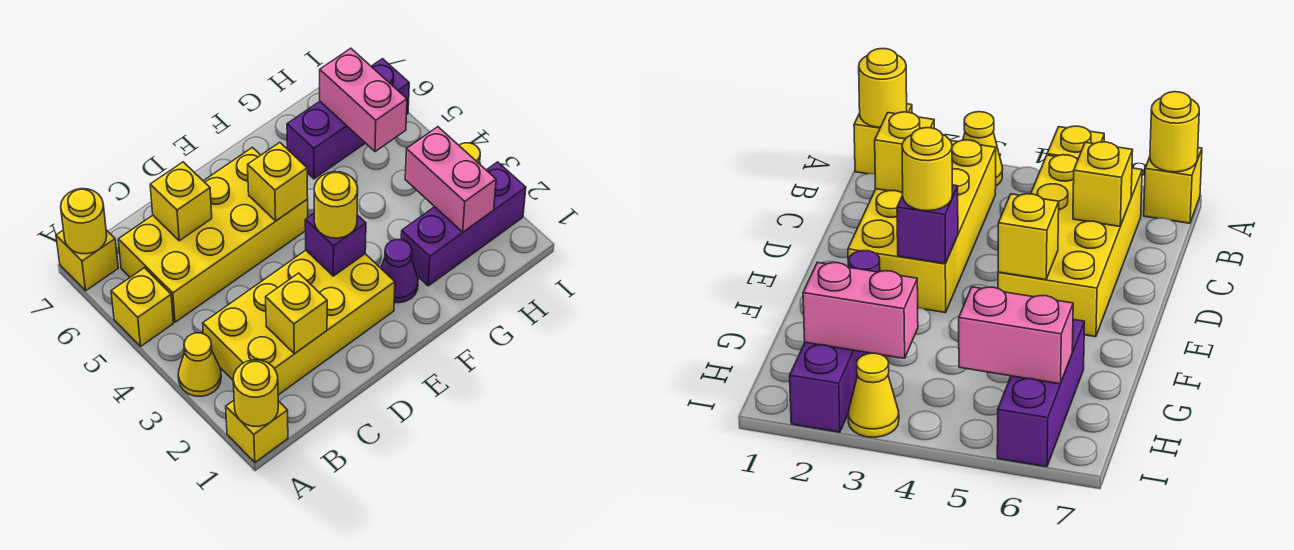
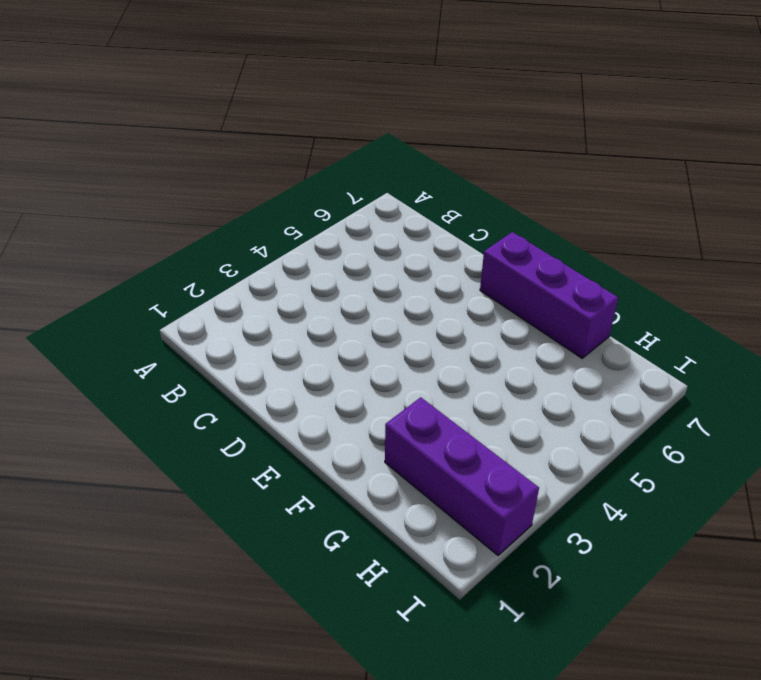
purple brick E7:G7 level 1 -> purple brick G6:I6 level 1
none -> yellow brick A1 level 1
none -> yellow cone A3 level 1
none -> yellow brick A5 level 1

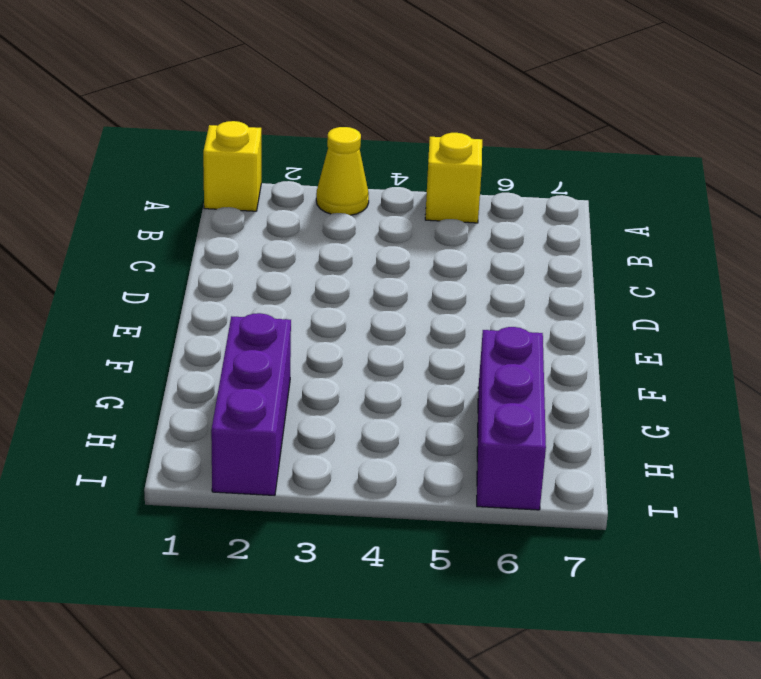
none -> yellow brick A7 level 1
none -> yellow brick B2:E3 level 1
none -> yellow brick B5:E6 level 1

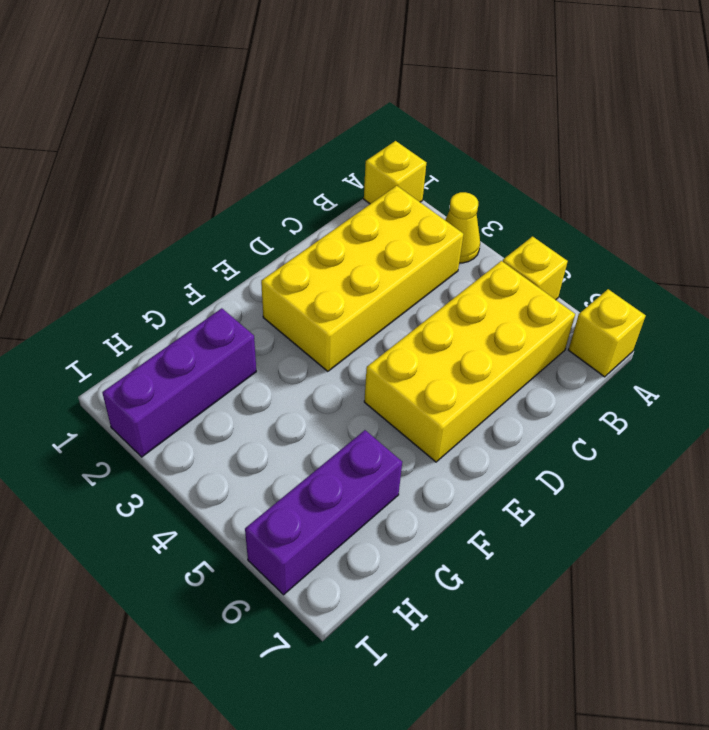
none -> purple cone F2 level 1
none -> yellow cone I3 level 1
none -> yellow round brick A1 level 2

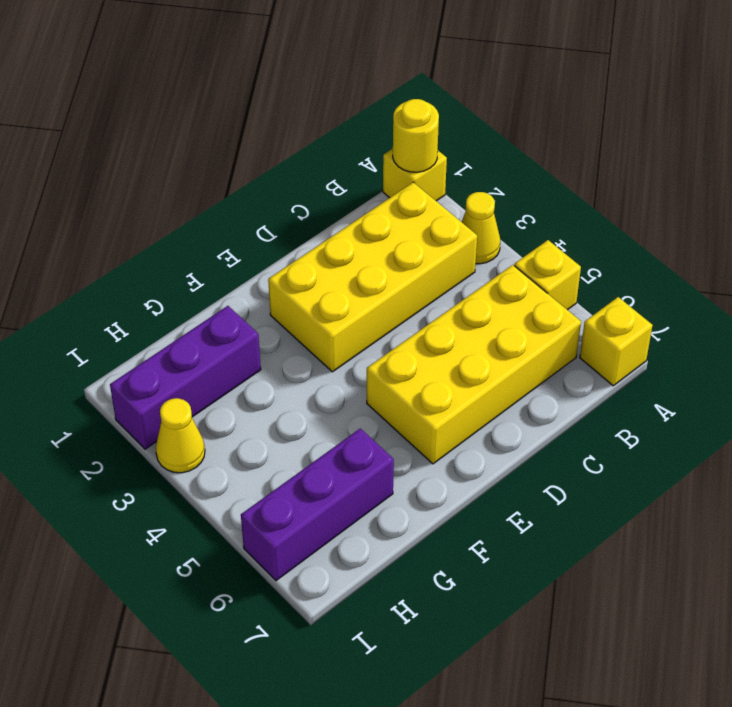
none -> purple cone F2 level 1
none -> yellow round brick A7 level 2
none -> yellow brick C2 level 2

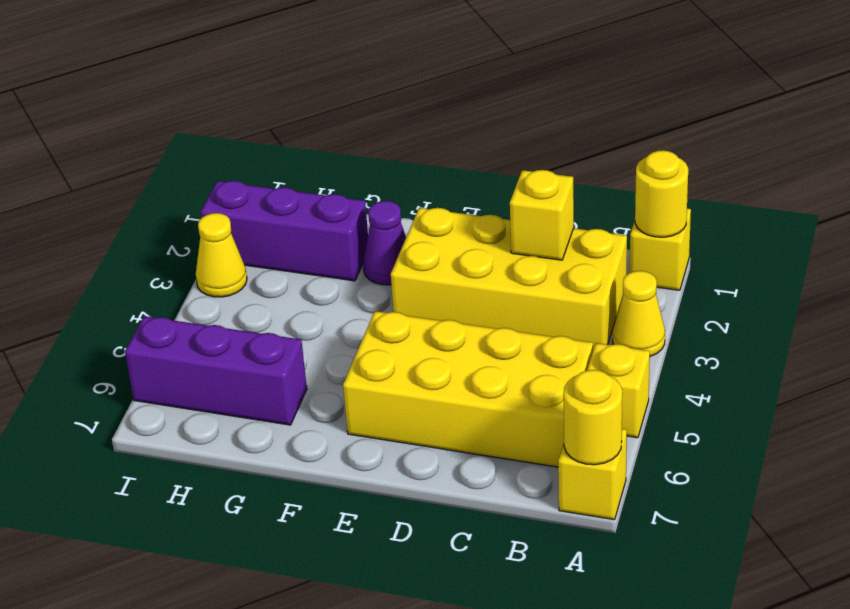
none -> yellow brick C6 level 2
none -> purple brick E3 level 2
none -> yellow brick E5 level 2

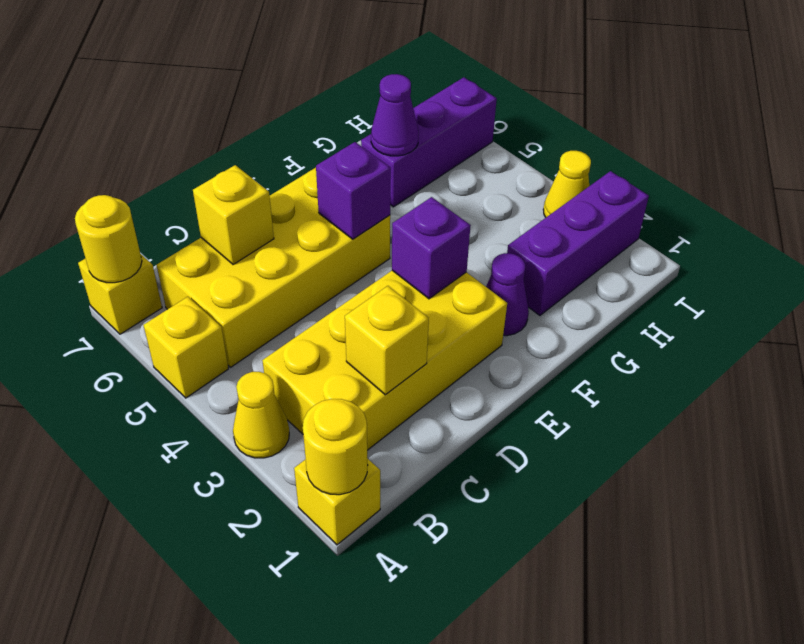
purple brick E5 level 2 -> yellow brick E5 level 2
purple cone G6 level 2 -> none
none -> pink brick H2:H3 level 2
none -> pink brick H5:H6 level 2
none -> yellow round brick E3 level 3

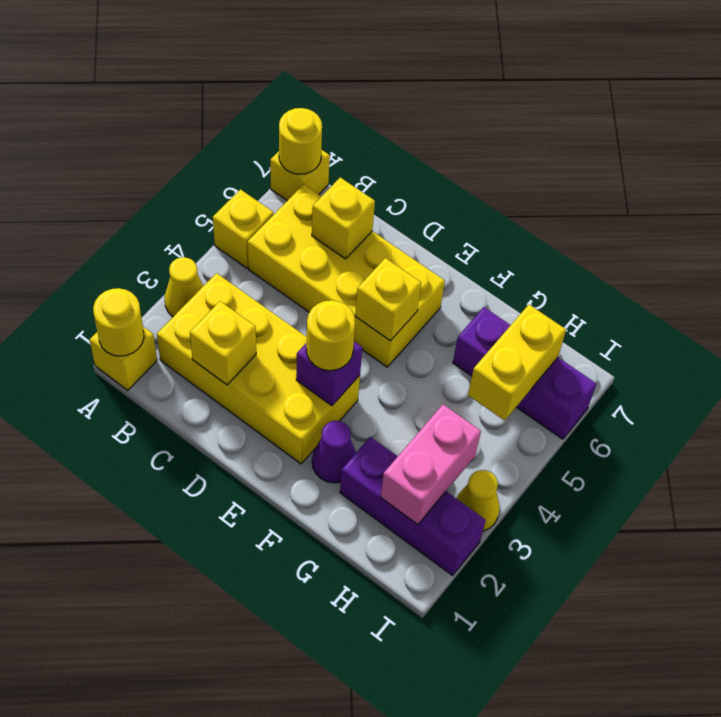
yellow brick H5:H6 level 2 -> pink brick H5:H6 level 2

